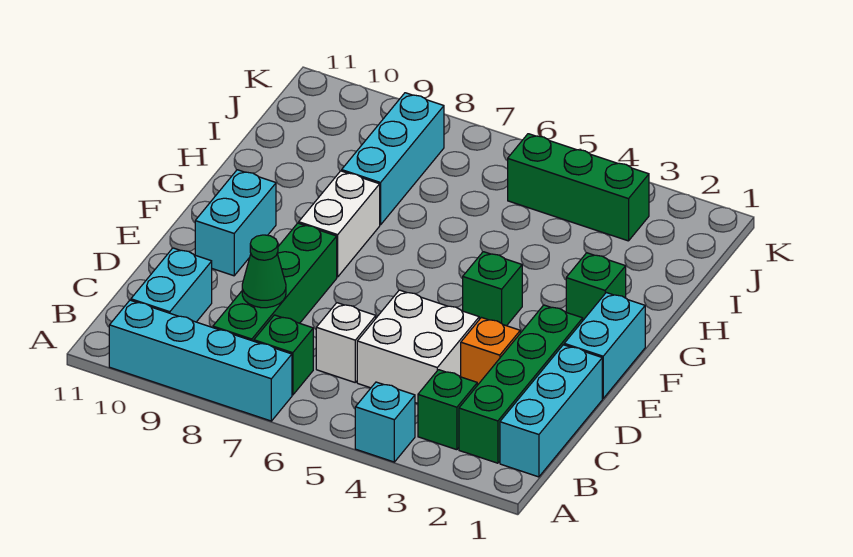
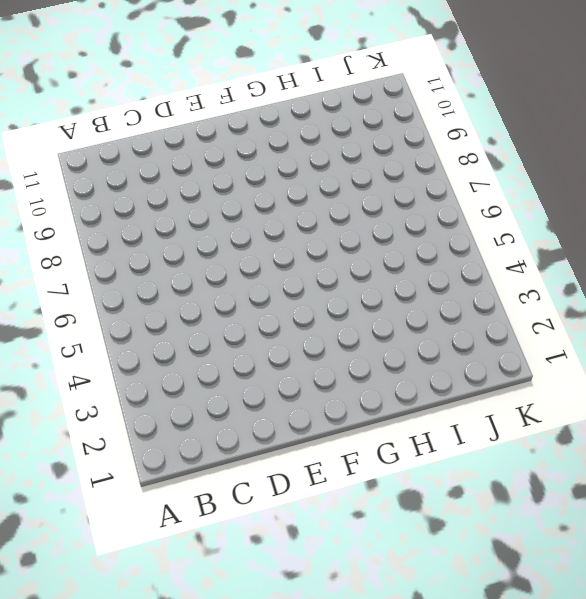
none -> cyan brick A4 level 1
none -> cyan brick A7:A10 level 1
none -> cyan brick B1:D1 level 1

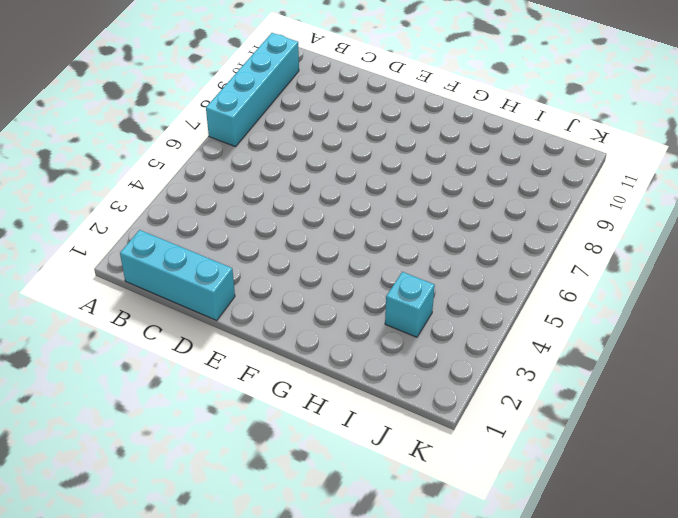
cyan brick I3 level 1 -> cyan brick A4 level 1
none -> green brick B2:E2 level 1
none -> green brick B3 level 1
none -> green brick B7 level 1

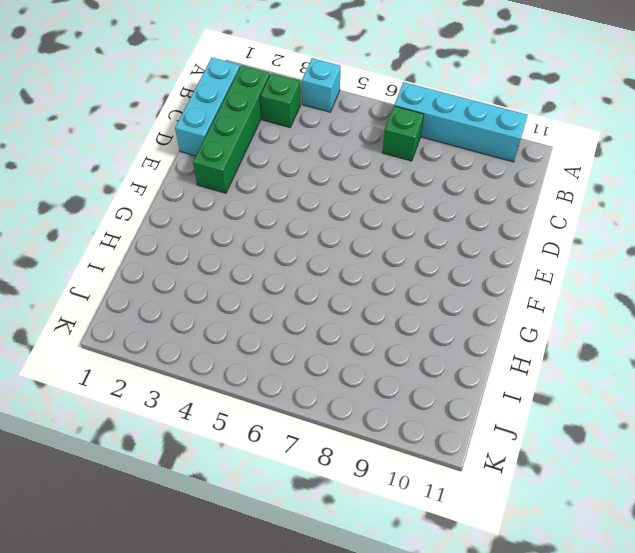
none -> green brick B8:E8 level 1
none -> cyan brick B10:C10 level 1
none -> white brick C4:D5 level 1

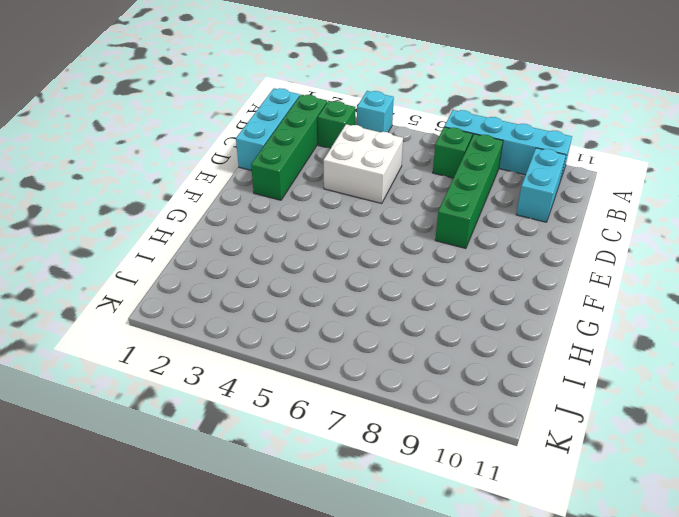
none -> white brick C6 level 1
none -> orange brick D3 level 1
none -> cyan brick E1:F1 level 1

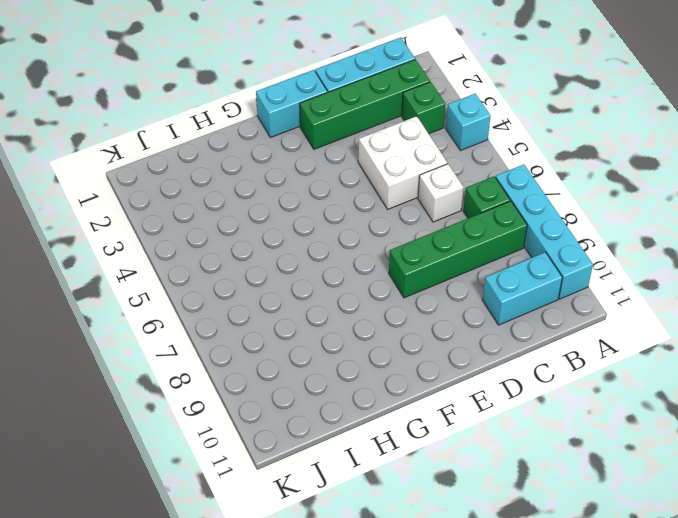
none -> orange brick D3 level 1
none -> cyan brick E10:F10 level 1
none -> green brick F4 level 1

